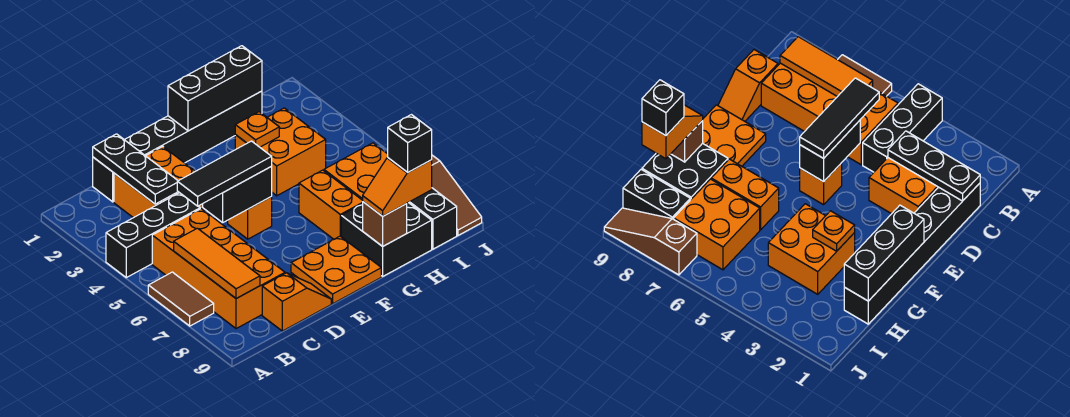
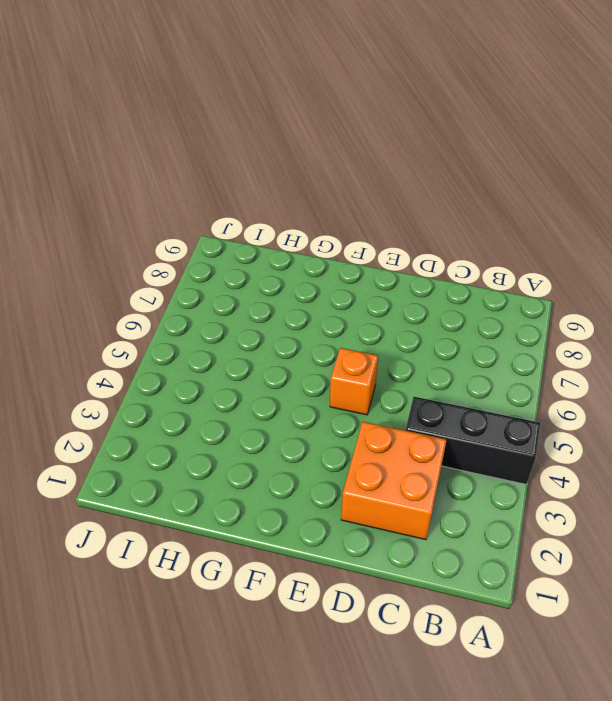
none -> brown tile A6:A7 level 1
none -> orange brick B5:C8 level 1
none -> black brick C1:H1 level 1

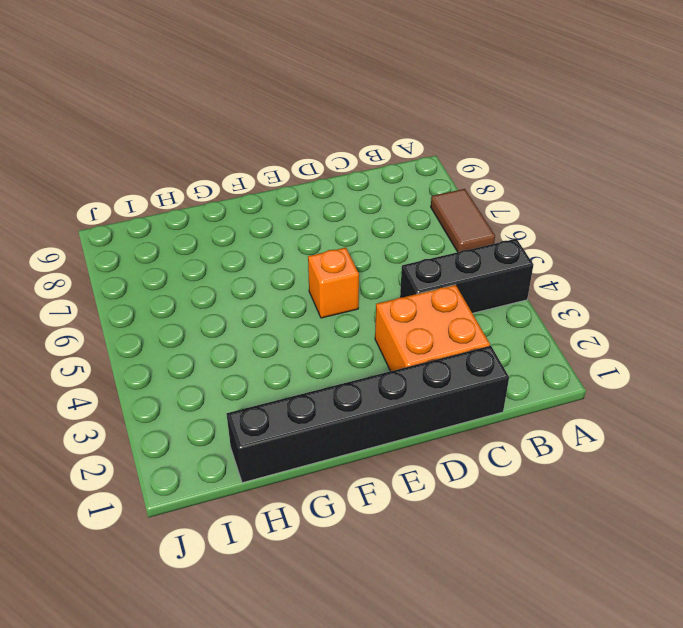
none -> orange brick B5:C8 level 1
none -> orange slope C9:D9 level 1 top C
none -> orange plate E8:F9 level 1

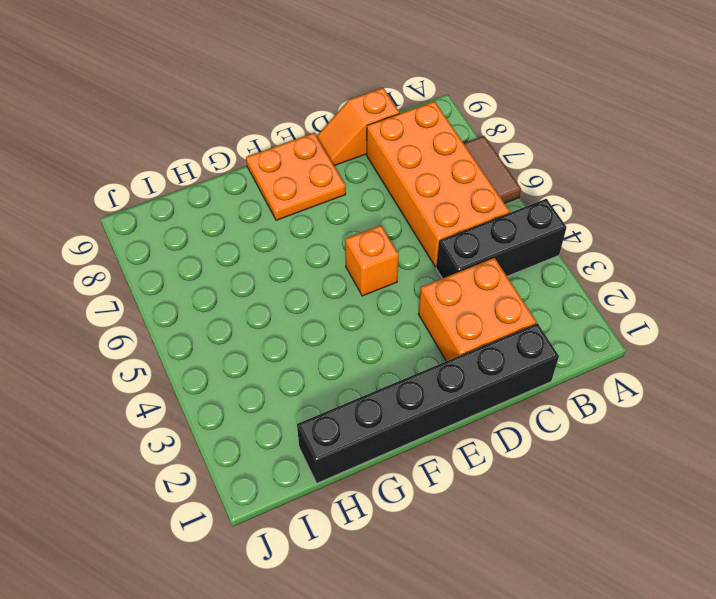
none -> orange brick G3:H4 level 1
none -> orange brick G6:G7 level 1
none -> black brick G8:H9 level 1

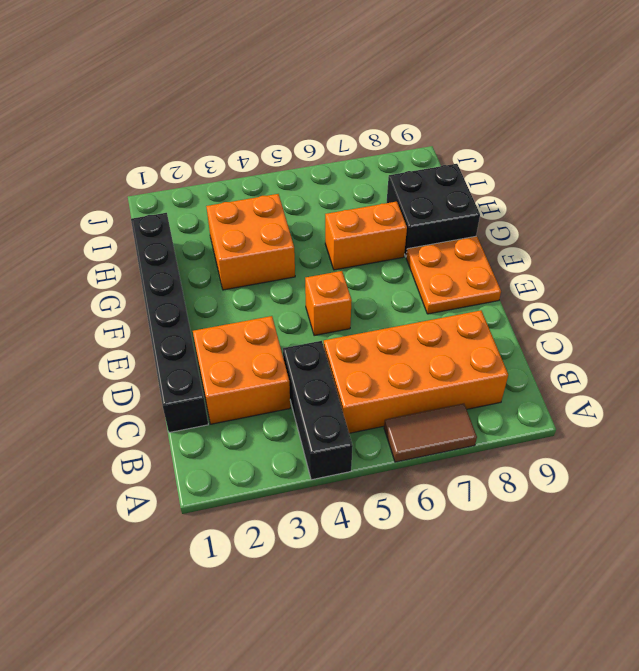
none -> orange slope C9:D9 level 1 top C
none -> orange brick H6:I7 level 1
none -> black brick I8:I9 level 1

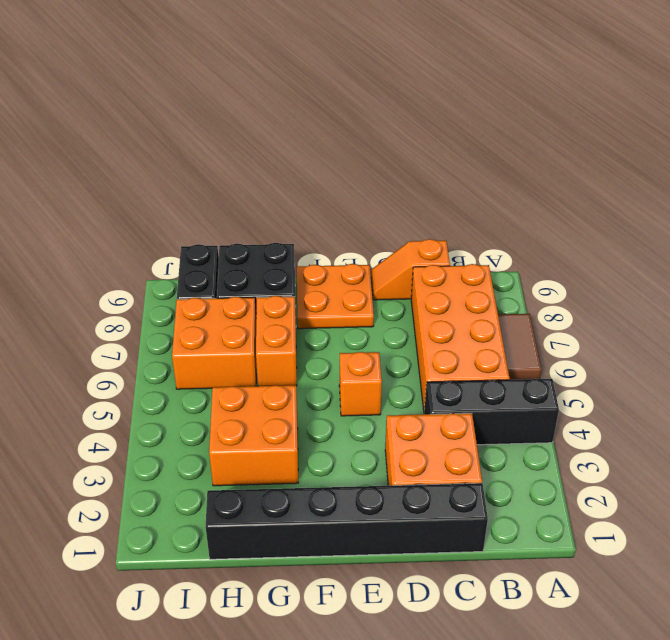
none -> brown slope J7:J9 level 1 top 7
none -> orange tile B6:B8 level 2
none -> black plate C1:C3 level 2

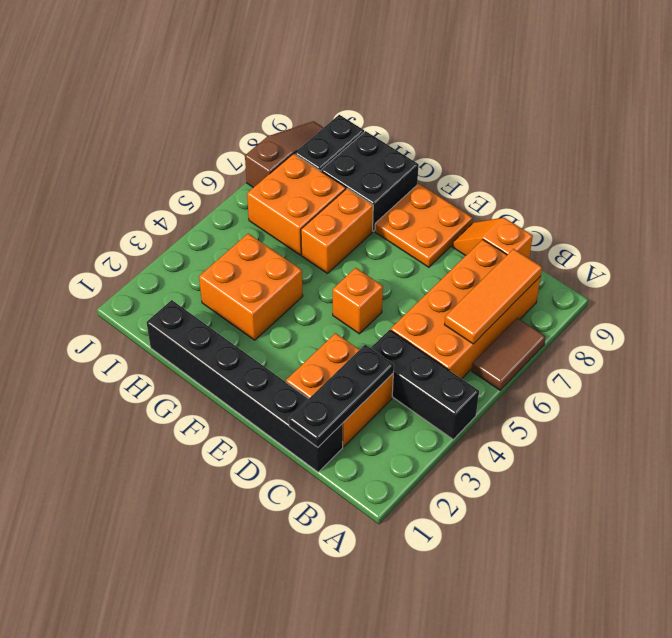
none -> black brick D5:E5 level 2
none -> black brick F1:H1 level 2
none -> orange plate G3 level 2

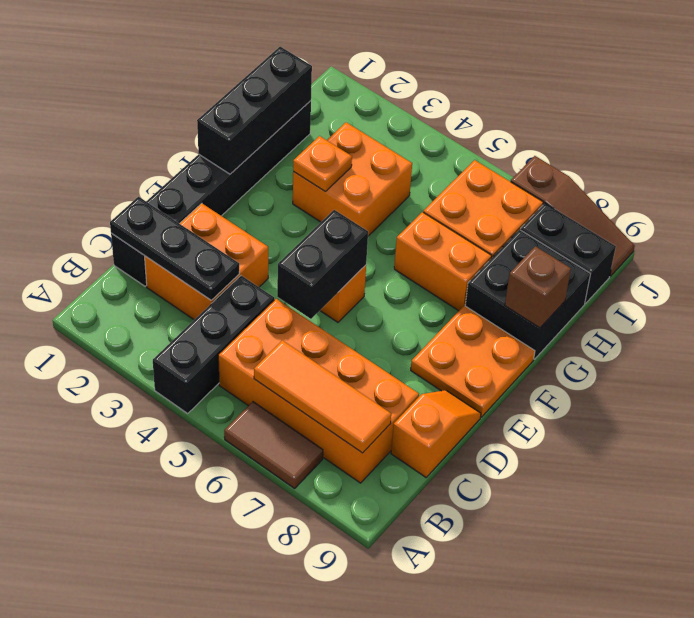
none -> black tile C5:E5 level 3
none -> orange slope G9:H9 level 3 top H
none -> black brick H9 level 4

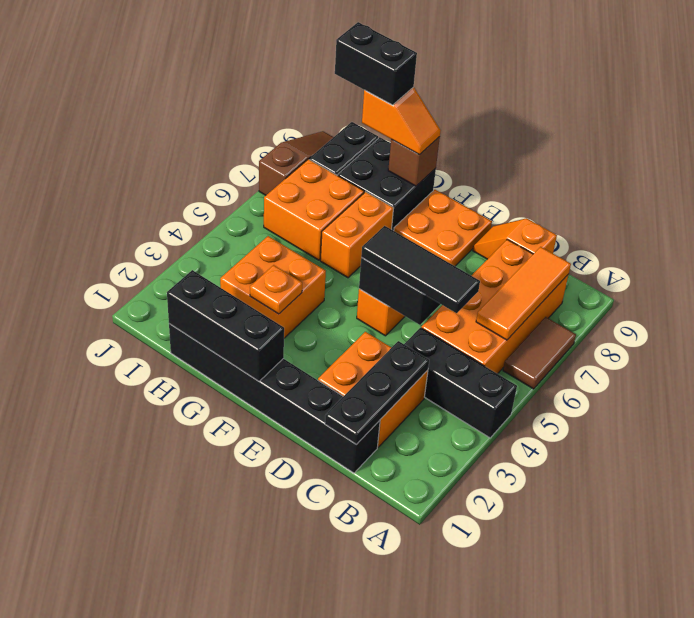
black brick H9:I9 level 4 -> black brick H9 level 4

